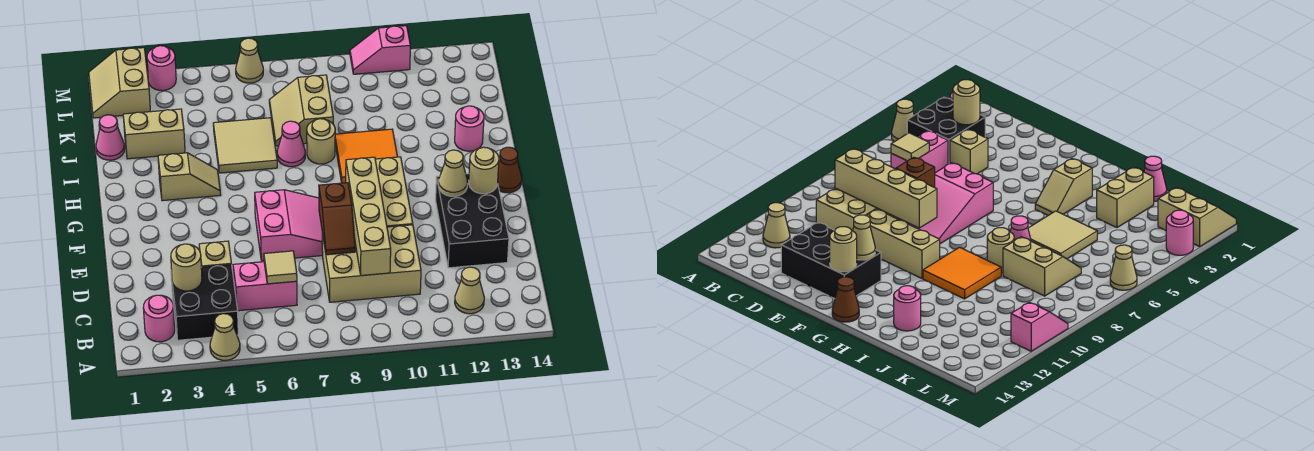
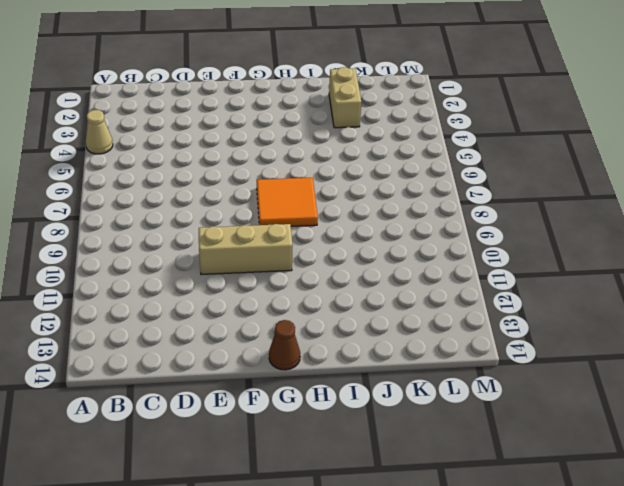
orange tile G7:H8 level 1 -> orange tile H9:I10 level 1
none -> pink round brick B2 level 1
none -> black brick B3:C4 level 1
none -> tan cone B12 level 1
none -> pink brick C5:C6 level 1

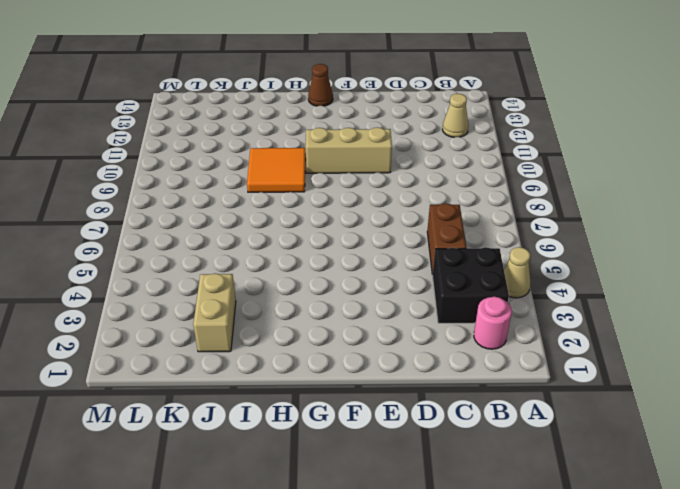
brown brick C5:C6 level 1 -> pink brick C5:C6 level 1
none -> tan brick C8:D10 level 1
none -> tan brick D4 level 1
none -> black brick D12:F13 level 1
none -> pink slope E6:F8 level 1 top 6

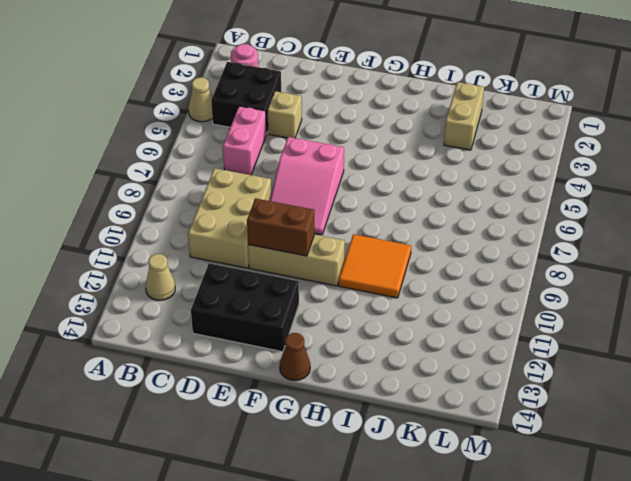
brown brick E10:F10 level 2 -> none
none -> tan slope H3:H4 level 1 top 3
none -> tan tile I5:J6 level 1
none -> pink cone I7 level 1
none -> tan round brick I8 level 1

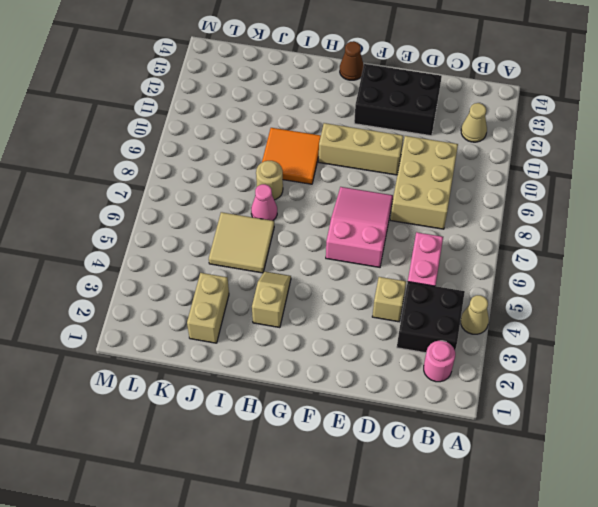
none -> pink round brick I13 level 1
none -> pink cone J1 level 1
none -> tan slope J7:K8 level 1 top 8
none -> tan slope L1:M2 level 1 top 2

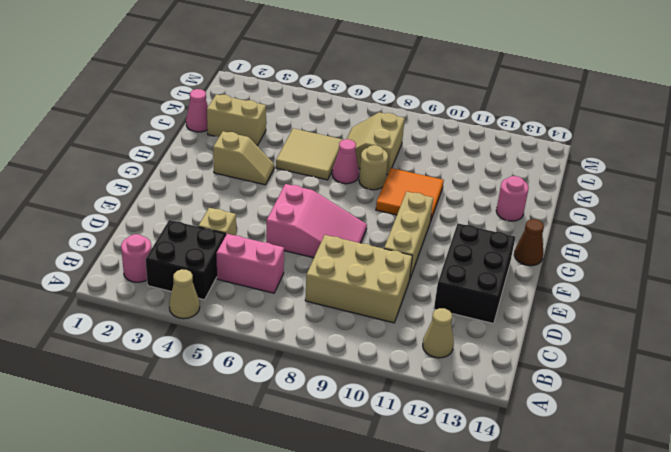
none -> tan slope L1:M2 level 1 top 2
none -> pink round brick M3 level 1
none -> tan cone M6 level 1
none -> pink slope M10:M11 level 1 top 11

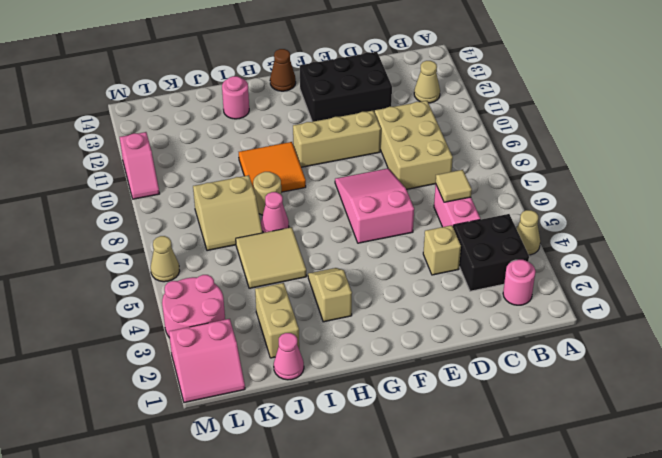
pink slope L1:M2 level 1 top 2 -> tan slope L1:M2 level 1 top 2
pink round brick L3:M4 level 1 -> pink round brick M3 level 1
none -> tan round brick C3 level 2
none -> tan brick C9:F9 level 2
none -> brown slope D8:E8 level 2 top E
none -> tan cone F12 level 2

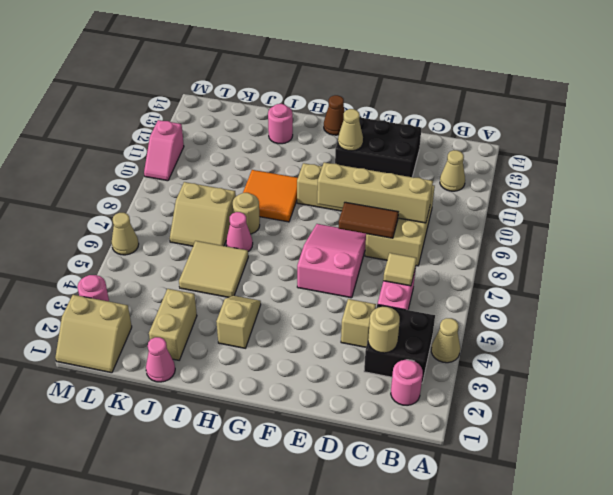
brown tile D8:E8 level 2 -> brown slope D8:E8 level 2 top E
none -> tan round brick F13 level 2

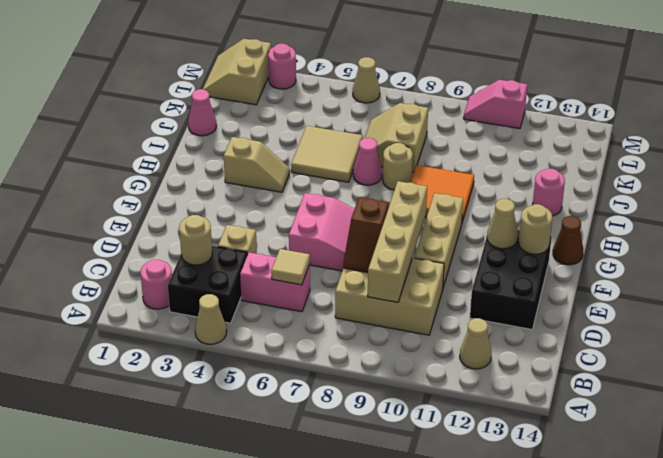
none -> tan brick J2:J3 level 1

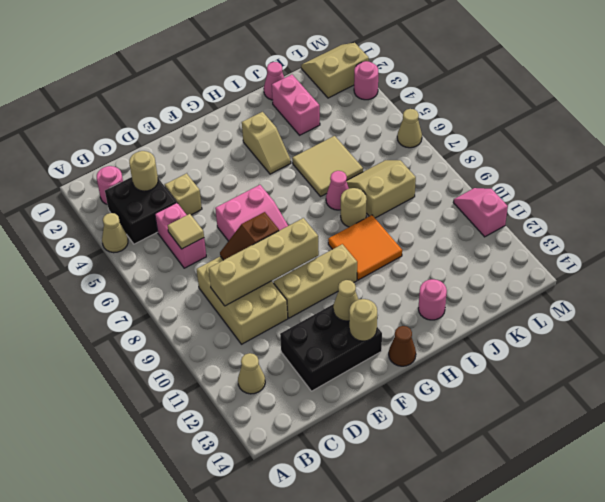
pink brick J2:J3 level 1 -> tan brick J2:J3 level 1

